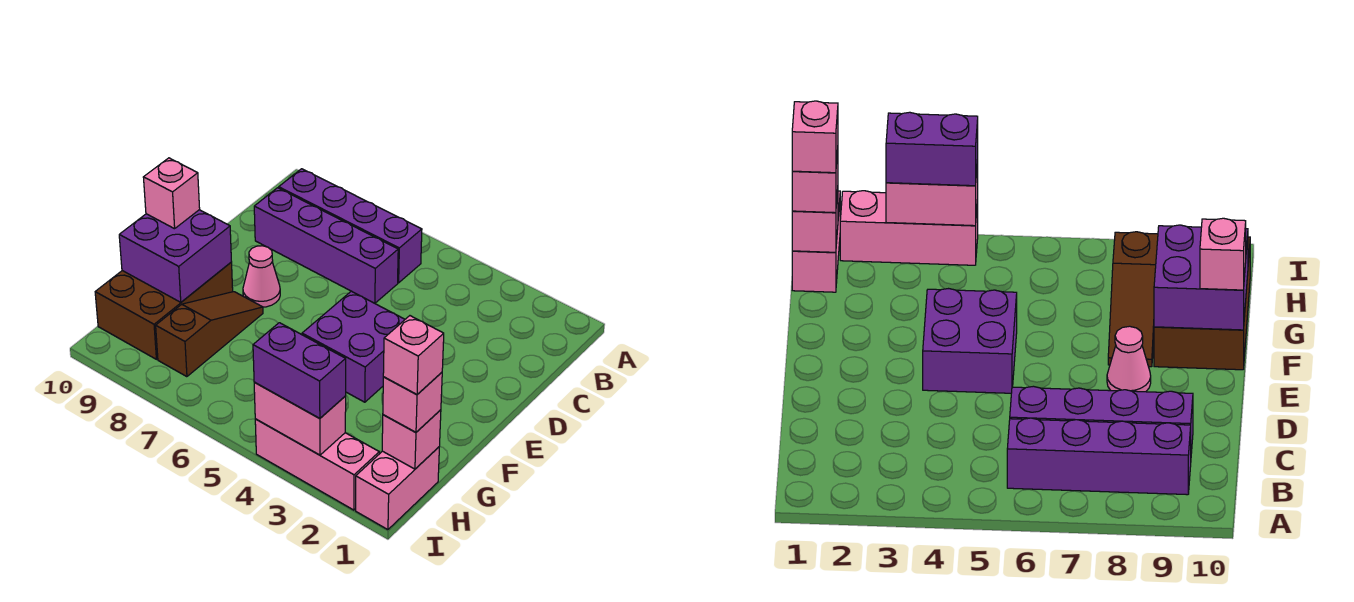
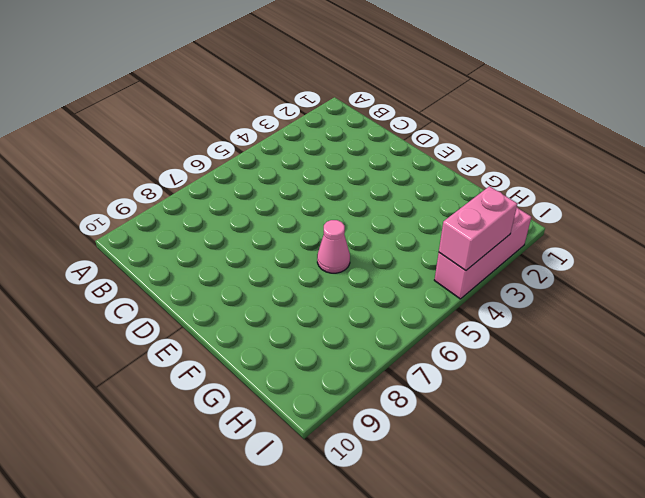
pink cone F6 level 1 -> pink cone E8 level 1
none -> purple brick B6:B9 level 1
none -> purple brick C6:C9 level 1
none -> purple brick E4:F5 level 1

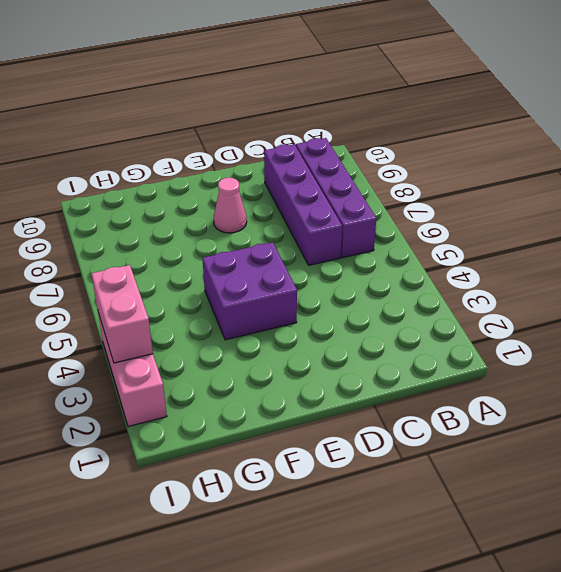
none -> brown slope F8:H8 level 1 top H
none -> brown brick F9:H10 level 1
none -> pink brick H1:I1 level 1

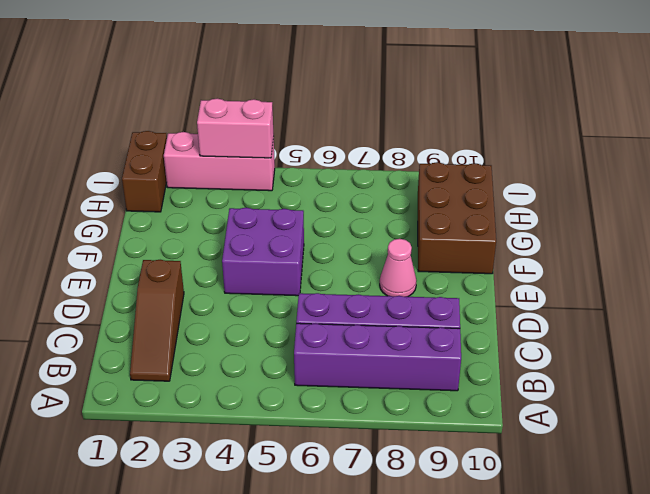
brown slope B2:D2 level 1 top D -> brown slope F8:H8 level 1 top H
brown brick H1:I1 level 1 -> pink brick H1:I1 level 1
none -> purple brick F9:G10 level 2
none -> pink brick H1 level 2
none -> pink brick F10 level 3

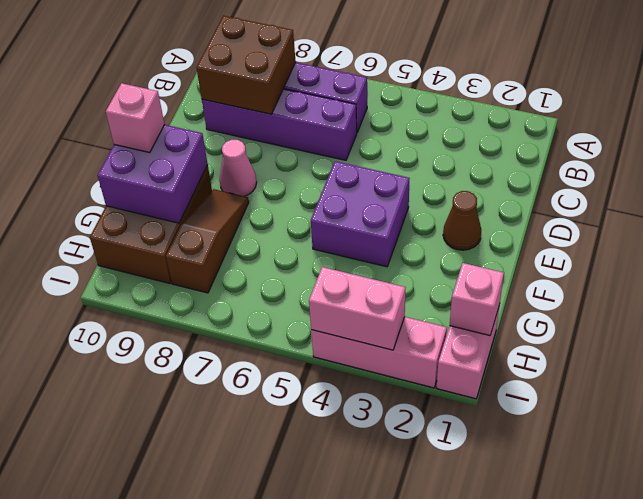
brown brick B8:C9 level 2 -> none
brown cone E2 level 1 -> none
none -> pink brick H1 level 3
none -> purple brick I3:I4 level 3
none -> pink brick H1 level 4

